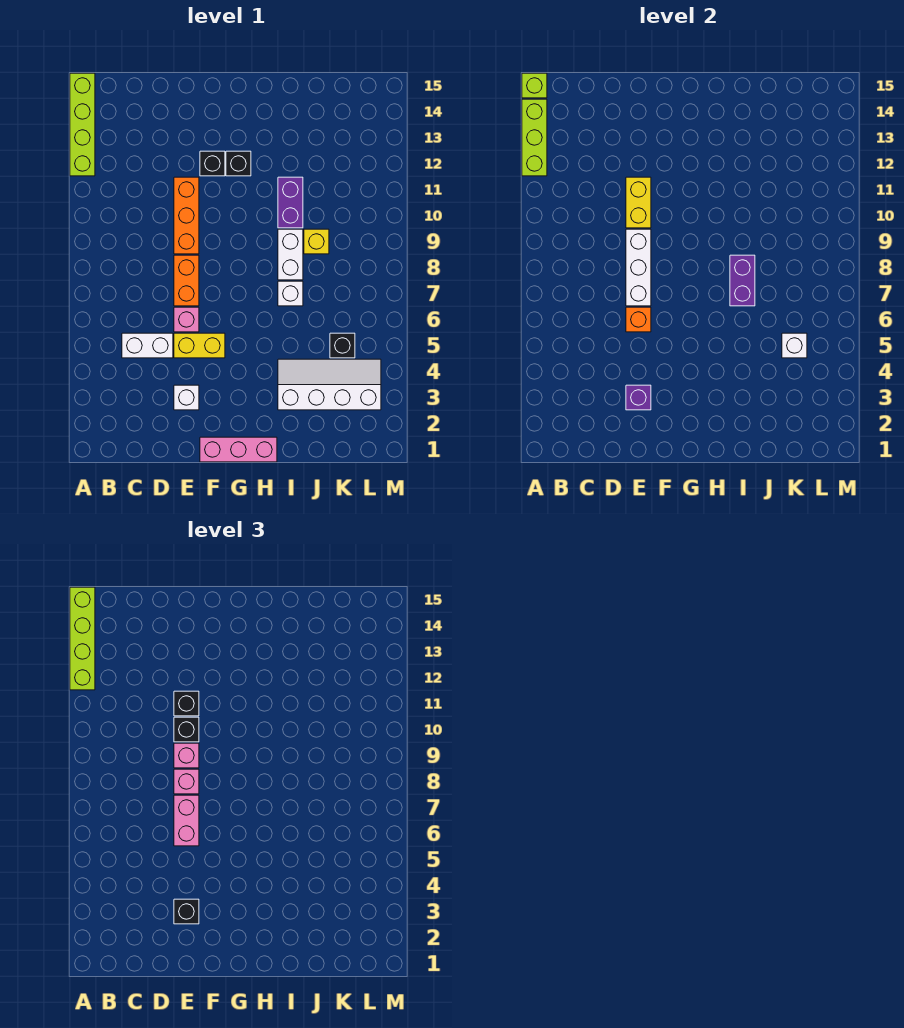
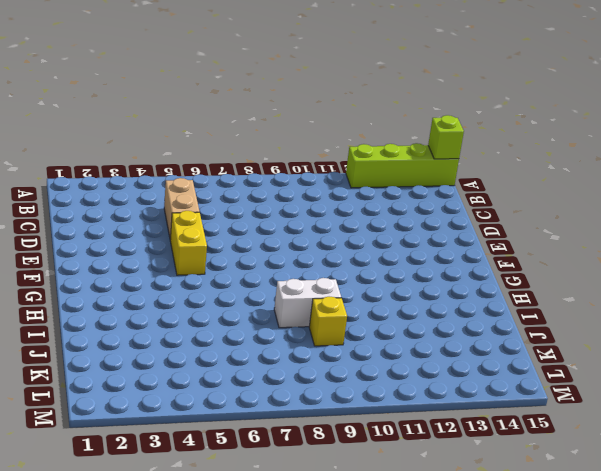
tan brick C5:D5 level 1 -> white brick C5:D5 level 1
none -> white brick E3 level 1
none -> pink brick E6 level 1
none -> orange brick E7:E8 level 1
none -> orange brick E9:E11 level 1

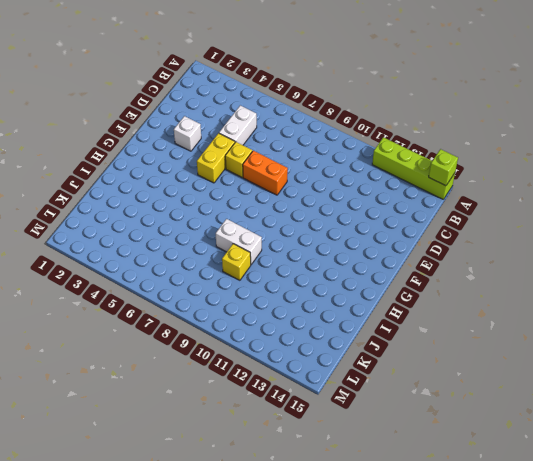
yellow brick E6 level 1 -> pink brick E6 level 1
none -> orange brick E9:E11 level 1
none -> pink brick F1:H1 level 1
none -> black brick F12 level 1
none -> black brick G12 level 1

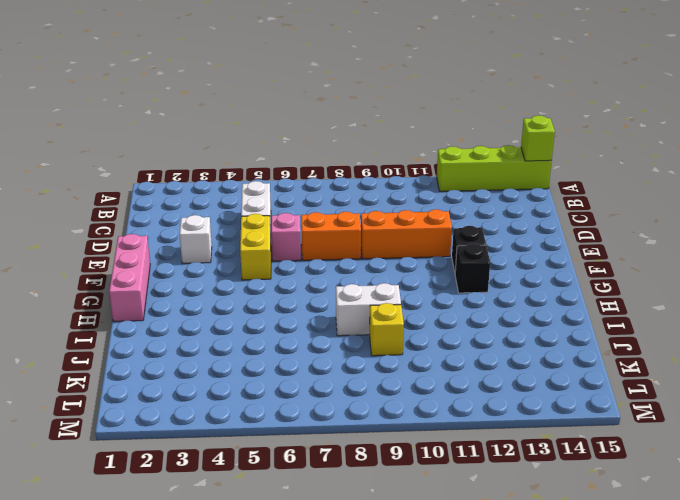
none -> white slope I3:L4 level 1 top 3
none -> white brick I7 level 1
none -> purple brick I10:I11 level 1
none -> black brick K5 level 1

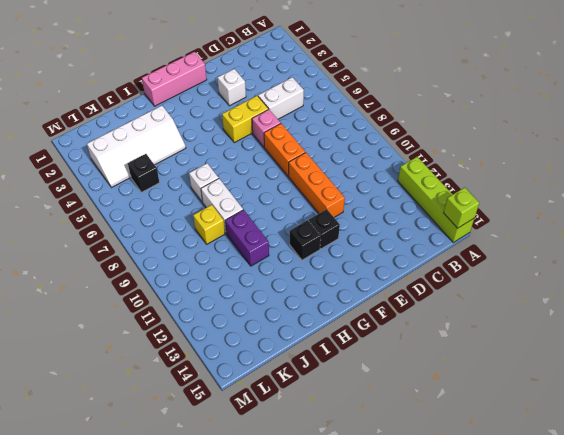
none -> lime brick A12:A14 level 2
none -> purple brick E3 level 2
none -> orange brick E6 level 2
none -> white brick E7:E9 level 2

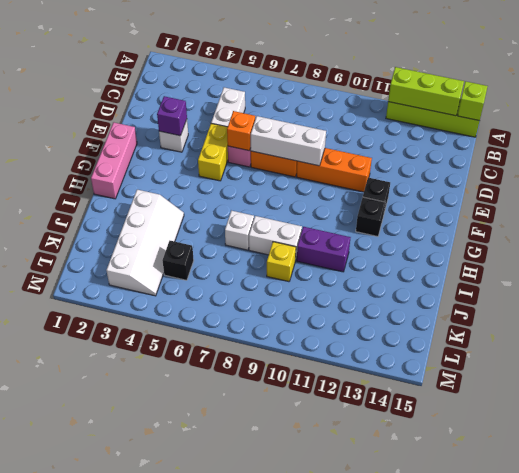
none -> yellow brick E10:E11 level 2
none -> purple brick I7:I8 level 2
none -> white brick K5 level 2
none -> lime brick A12:A15 level 3

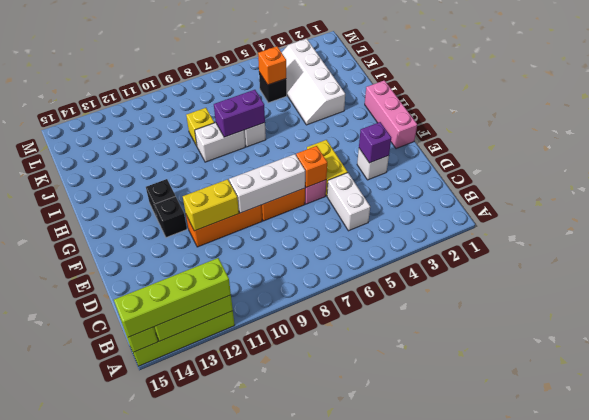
orange brick K5 level 2 -> white brick K5 level 2
none -> purple brick I10:I11 level 1
none -> black brick E3 level 3
none -> pink brick E6:E7 level 3
none -> pink brick E8 level 3

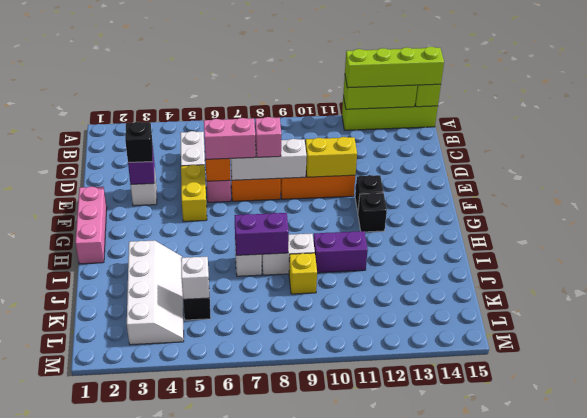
none -> pink brick E9 level 3
none -> black brick E10 level 3
none -> black brick E11 level 3

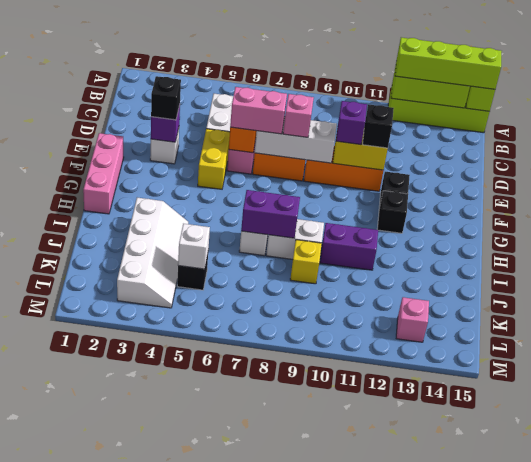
purple brick E10 level 3 -> black brick E10 level 3
pink brick L13 level 1 -> pink brick E9 level 3

